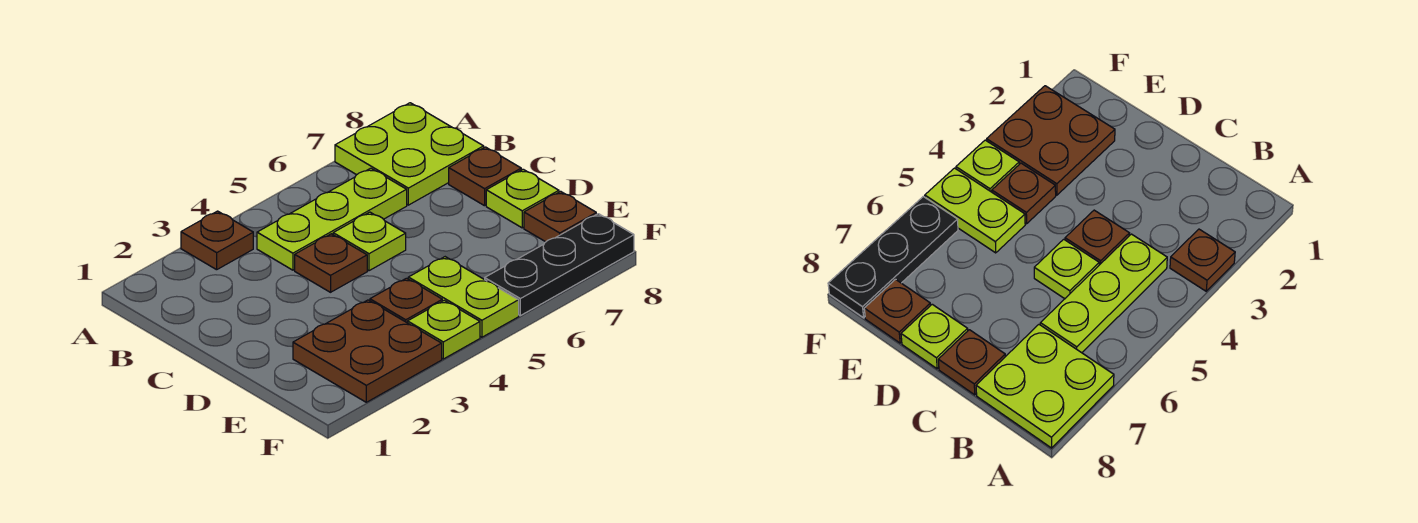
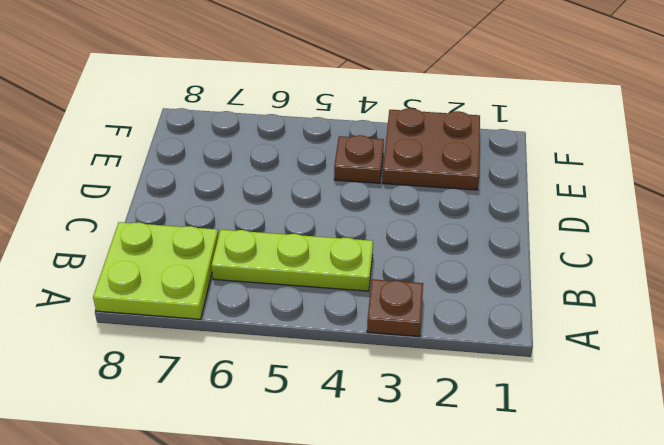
none -> brown plate C4 level 1
none -> lime plate C5 level 1
none -> brown plate C8 level 1

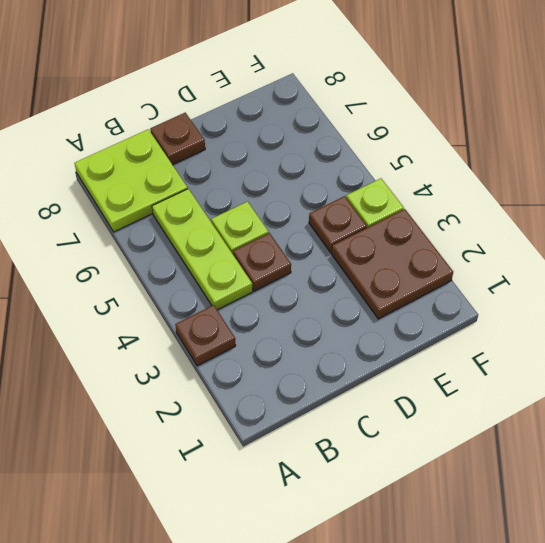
none -> lime plate D8 level 1
none -> lime plate E5:F5 level 1
none -> brown plate E8 level 1

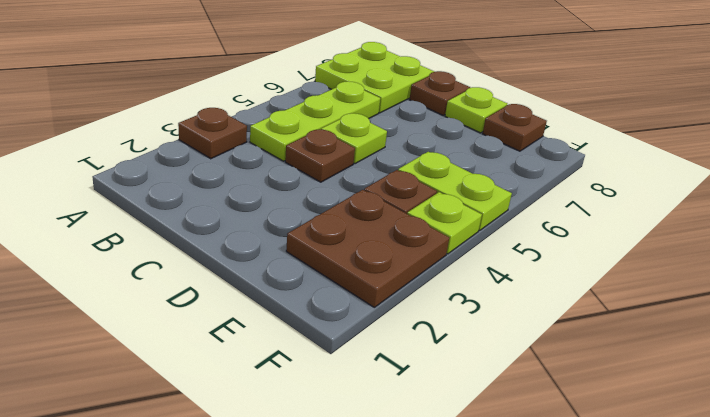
none -> black plate F6:F8 level 1

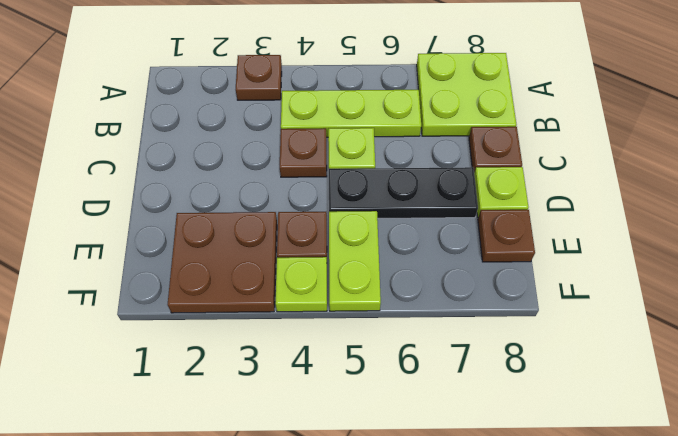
black plate D5:D7 level 1 -> black plate F6:F8 level 1

